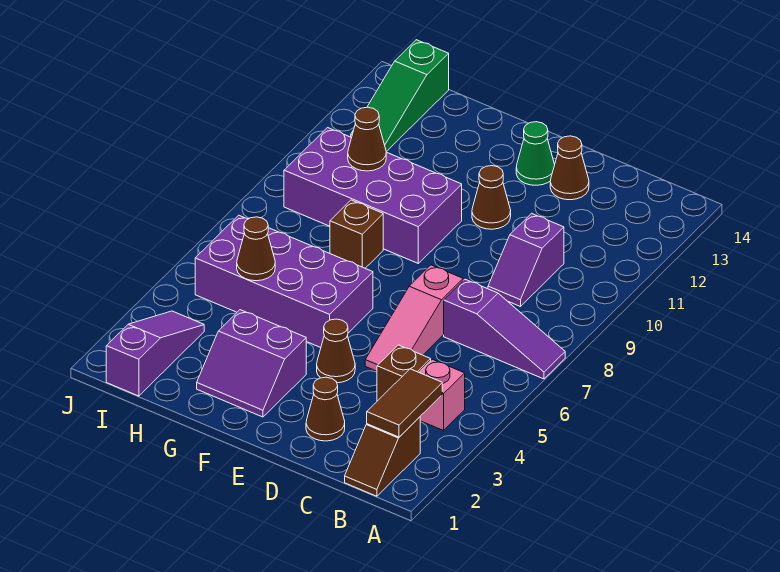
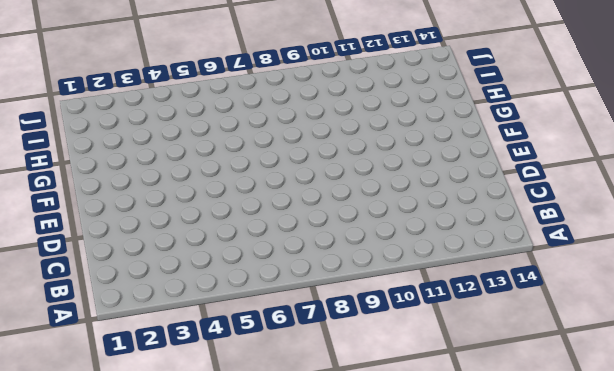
none -> purple slope A7:C7 level 1 top C
none -> brown slope B1:B2 level 1 top 2
none -> pink brick B4 level 1

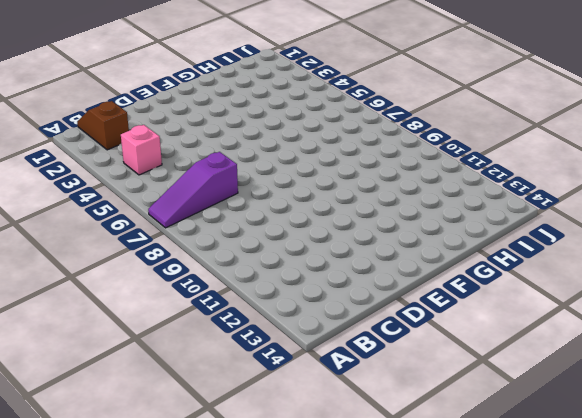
none -> brown brick C4 level 1
none -> purple slope C9:C10 level 1 top 10
none -> brown cone D2 level 1

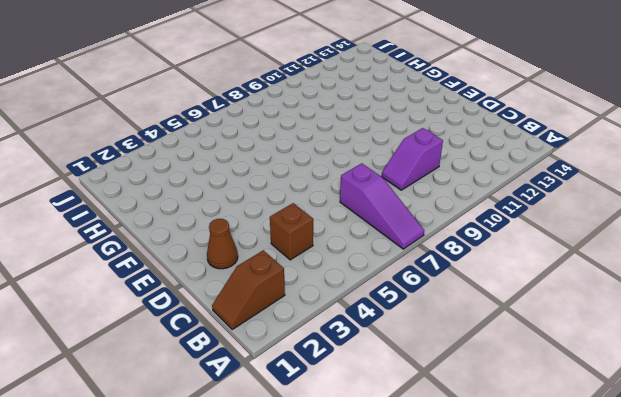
none -> pink brick B4 level 1
none -> pink slope D5:D7 level 1 top 7
none -> brown cone D13 level 1

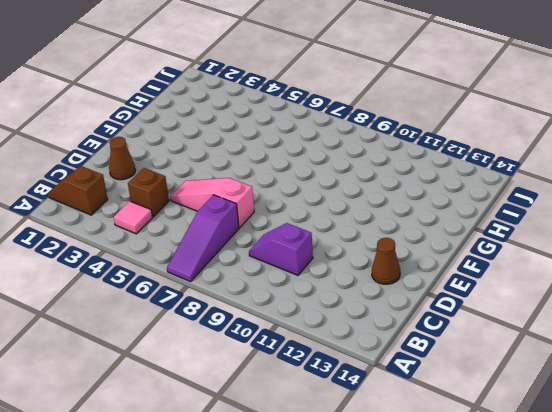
pink tile B4 level 1 -> pink brick B4 level 1
none -> brown cone E4 level 1
none -> brown cone E11 level 1
none -> green cone E13 level 1

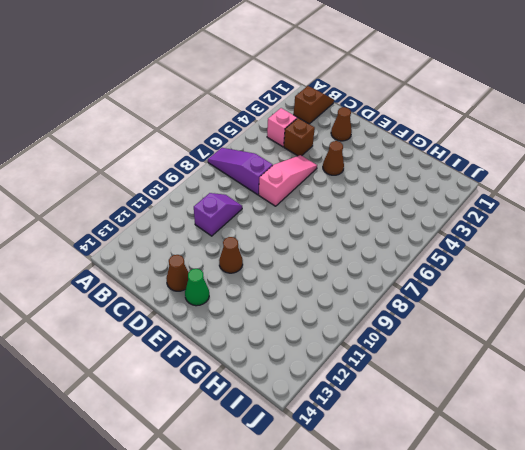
none -> purple slope F2:G3 level 1 top 3
none -> purple brick F5:I6 level 1
none -> purple brick F9:I10 level 1

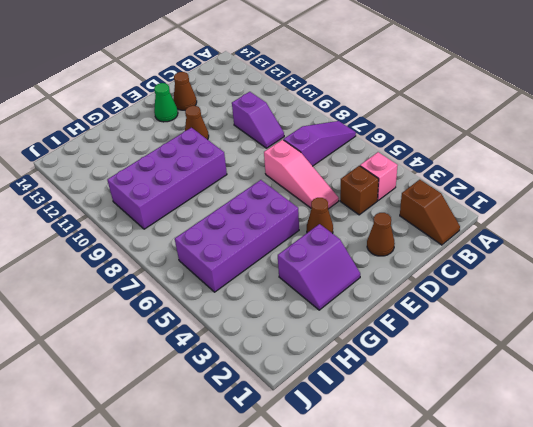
none -> brown brick G8 level 1
none -> purple slope I1:I3 level 1 top 1
none -> green slope I12:I14 level 1 top 14

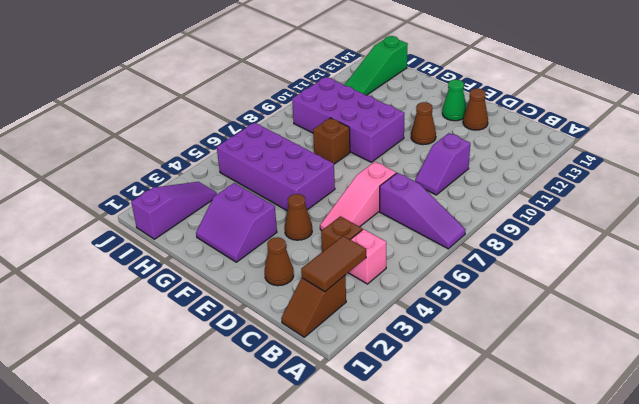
none -> brown cone H5 level 2
none -> brown cone H10 level 2

